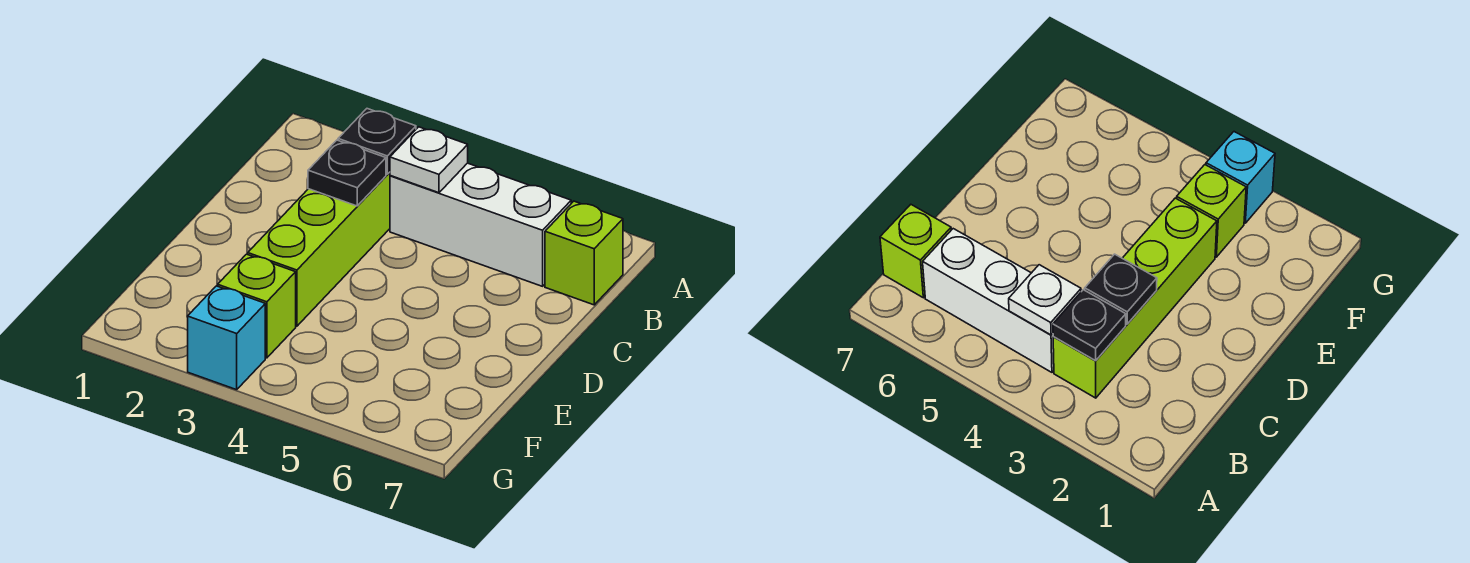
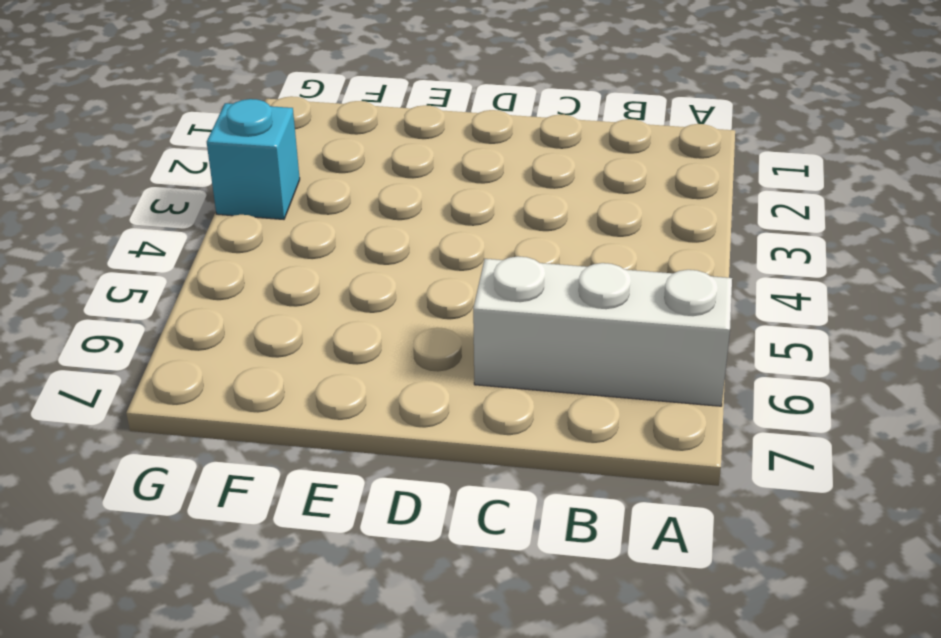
white brick A6:C6 level 1 -> white brick B4:B6 level 1
none -> lime brick B3:E3 level 1
none -> lime brick B7 level 1

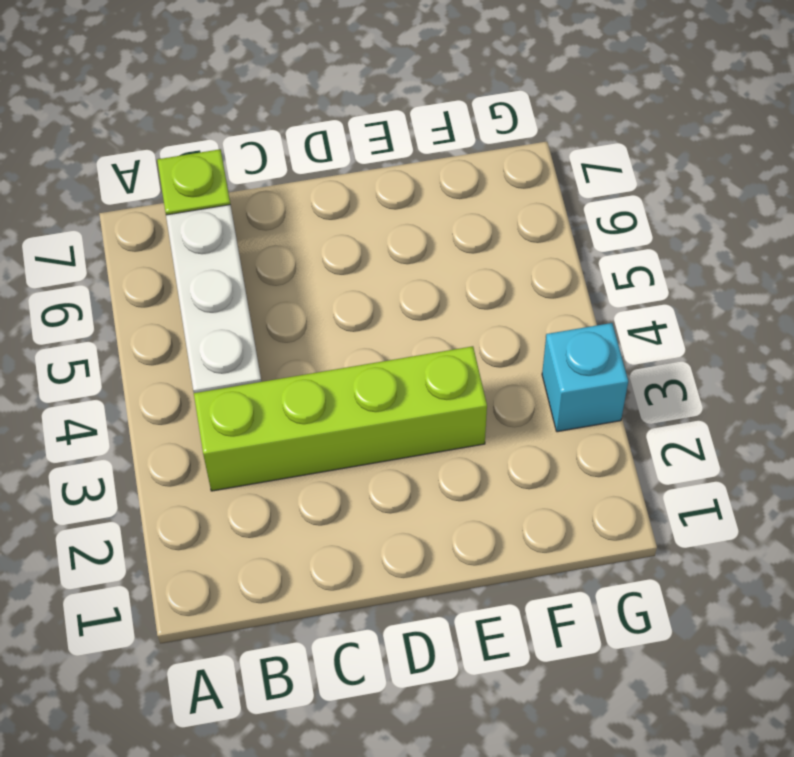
none -> lime brick F3 level 1
none -> black plate B3 level 2

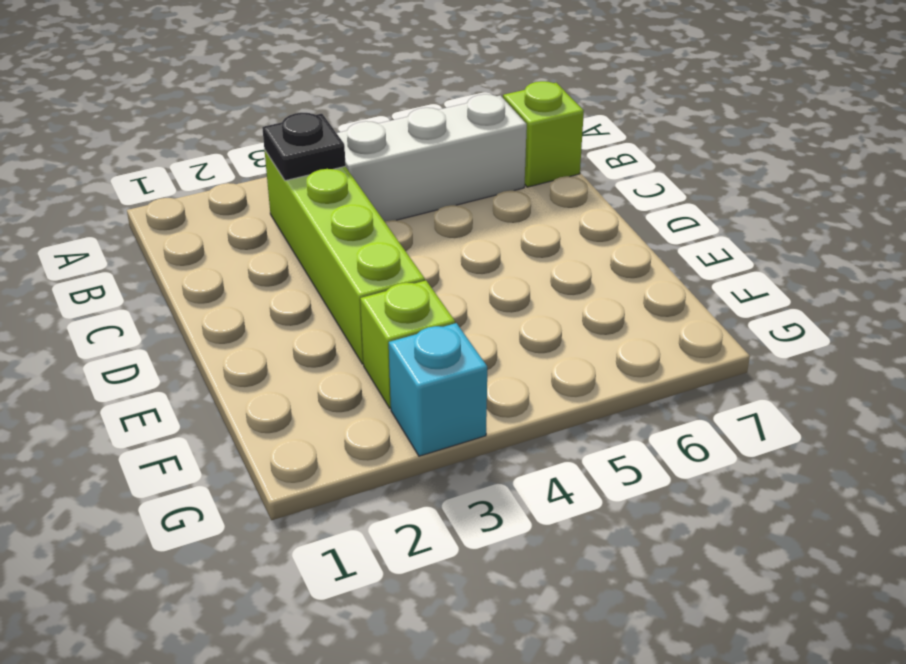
none -> white plate B4 level 2
none -> black plate C3 level 2

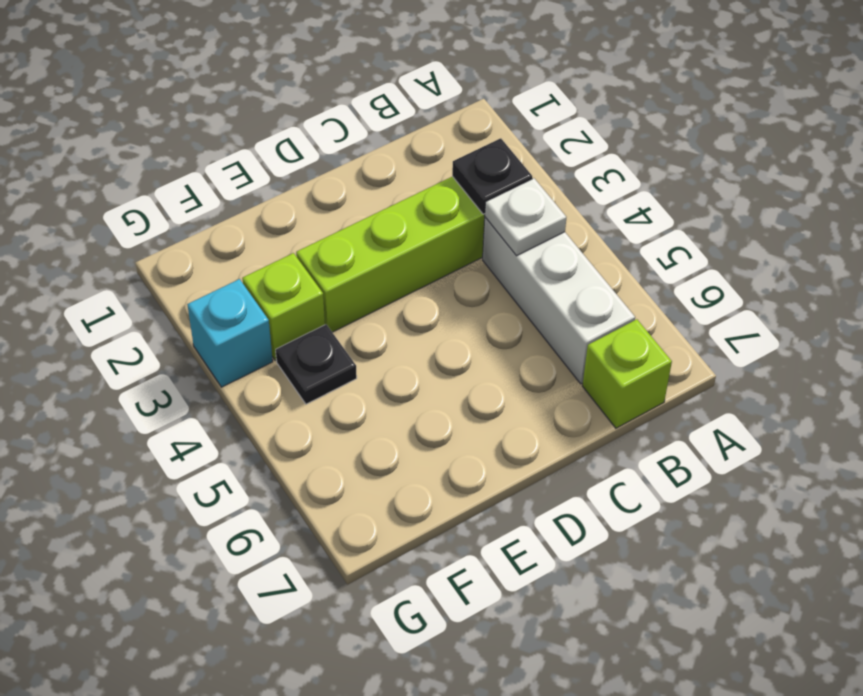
black plate F4 level 1 -> black plate C3 level 2

